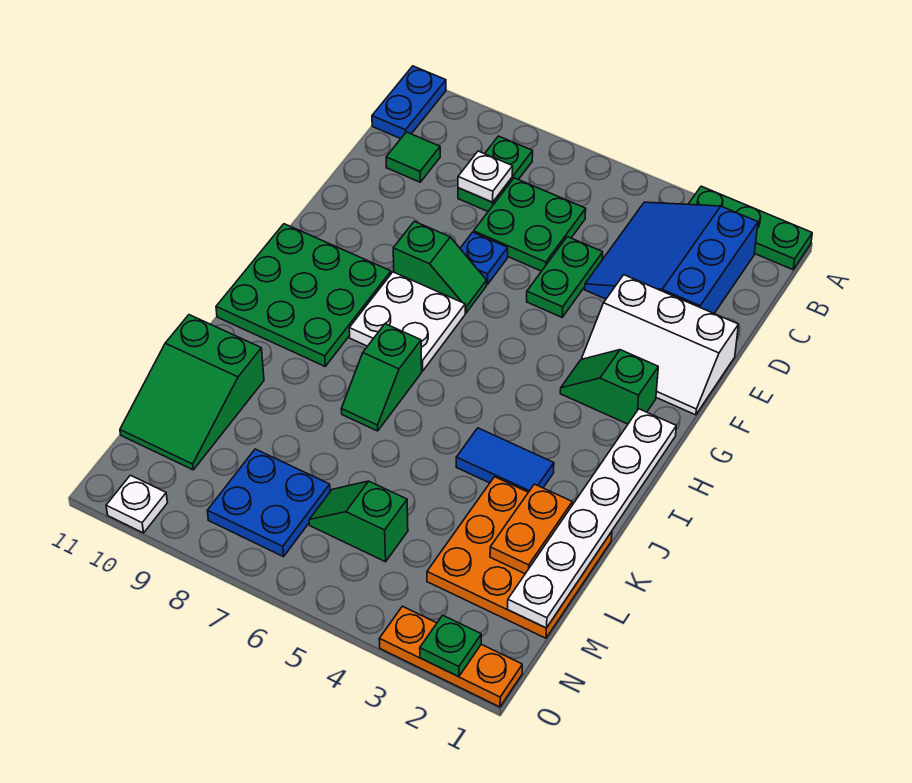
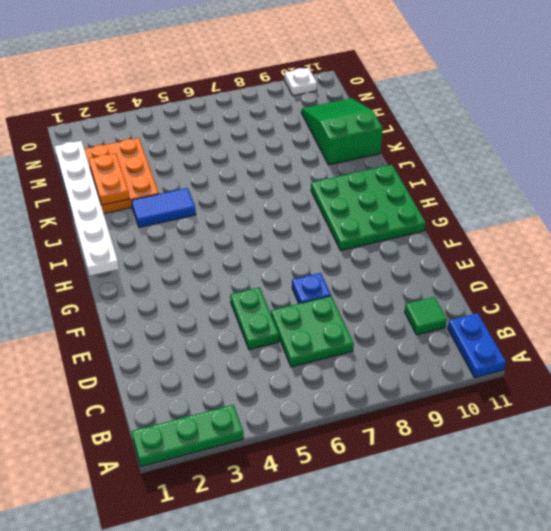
none -> blue slope B2:D4 level 1 top 2
none -> green plate B8:C8 level 1
none -> white slope E1:F3 level 1 top E

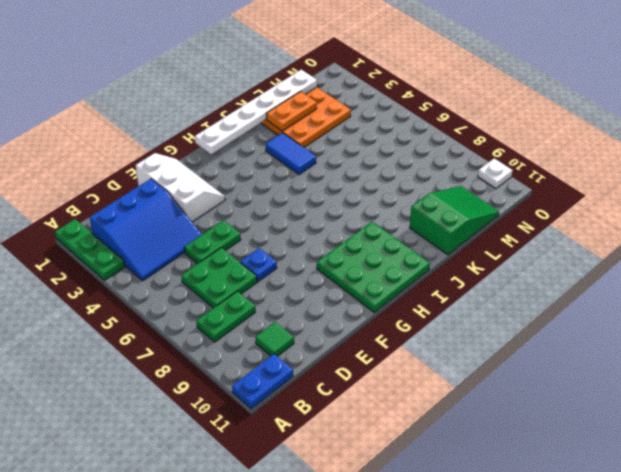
none -> green slope F7:F8 level 1 top 8
none -> green slope G2:G3 level 1 top 2
none -> white plate G7:H8 level 1

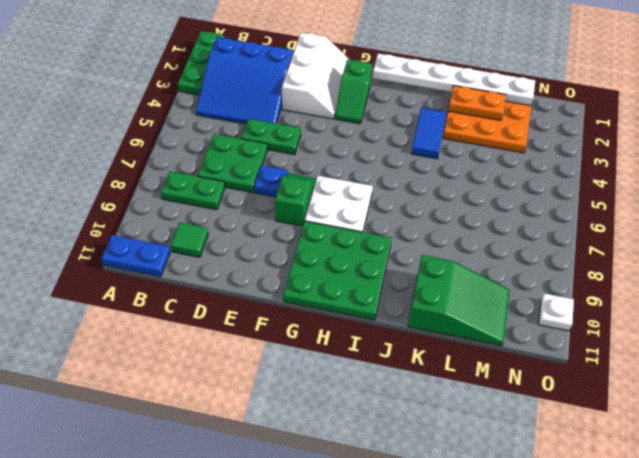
none -> green slope I7:J7 level 1 top I
none -> green slope M5:M6 level 1 top 5
none -> blue plate M7:N8 level 1

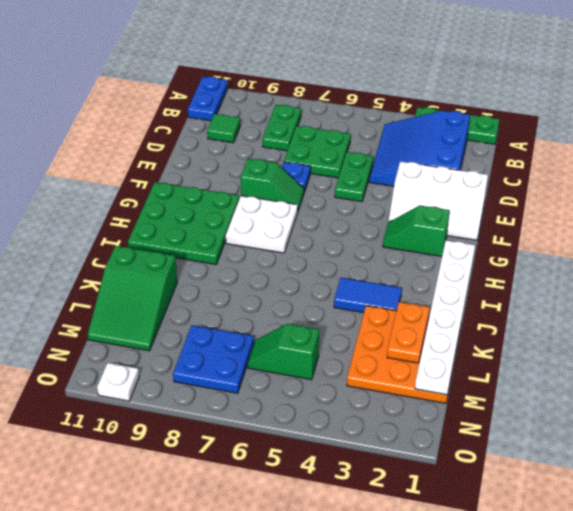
none -> green slope I7:J7 level 1 top I
none -> orange plate O1:O3 level 1
none -> white plate C8 level 2

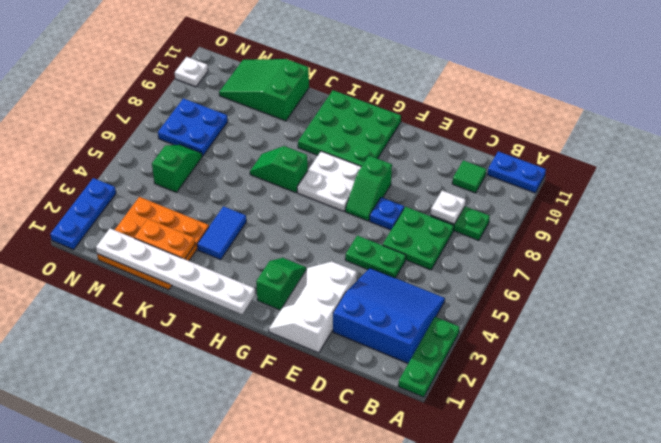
blue plate O1:O3 level 1 -> orange plate O1:O3 level 1
none -> green plate O2 level 2

